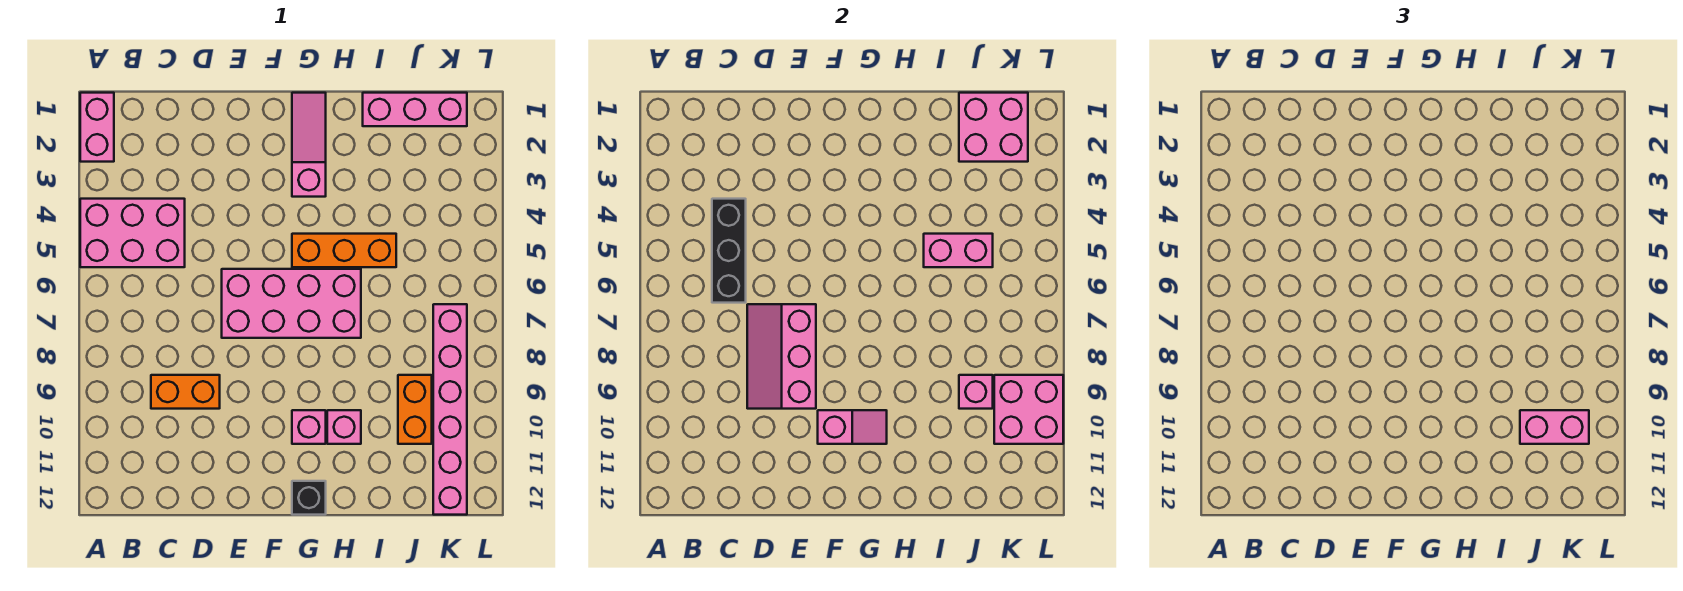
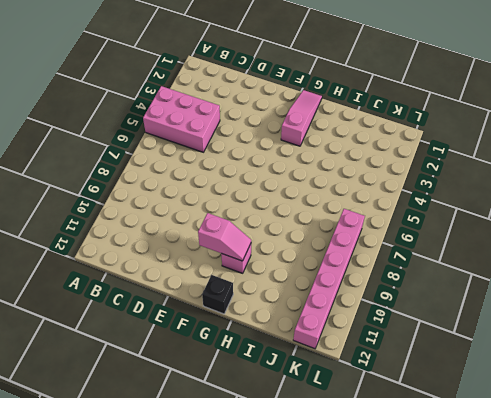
none -> pink brick A1:A2 level 1
none -> orange brick C9:D9 level 1
none -> pink brick E6:H7 level 1

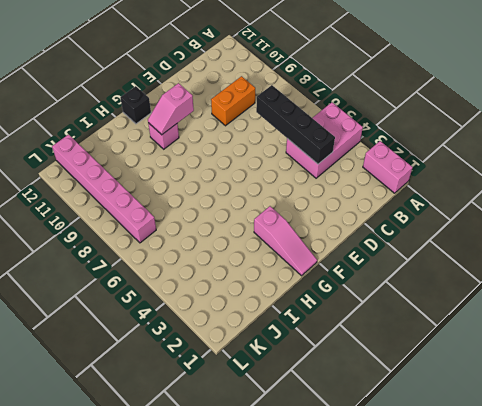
black brick C4:C7 level 2 -> black brick C4:C6 level 2
none -> pink brick E6:H7 level 1
none -> orange brick G5:I5 level 1
none -> pink brick H10 level 1

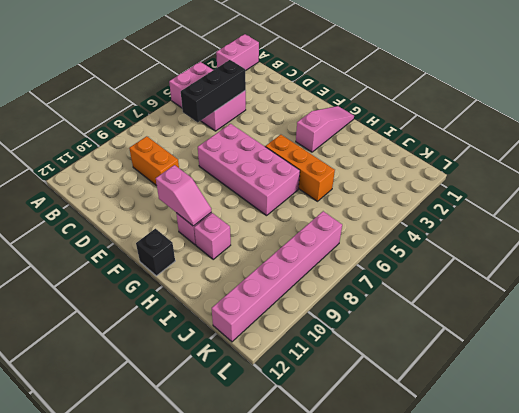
none -> pink brick I1:K1 level 1
none -> orange brick J9:J10 level 1
none -> pink slope D7:E9 level 2 top E

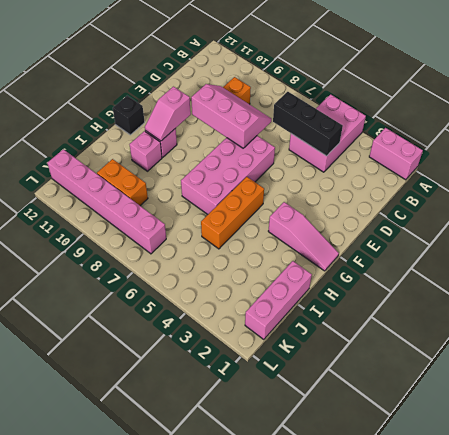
none -> pink brick I5:J5 level 2
none -> pink brick J1:K2 level 2
none -> pink brick J9 level 2

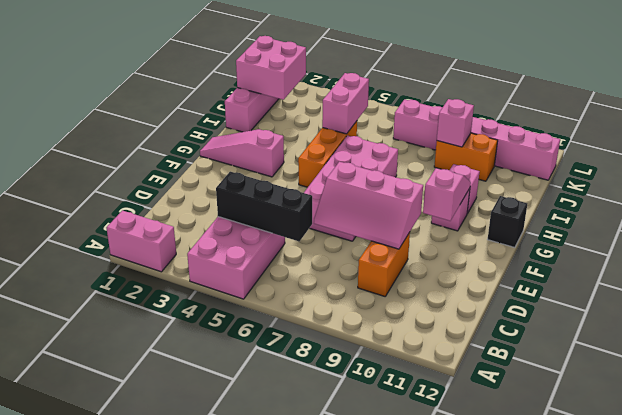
none -> pink brick K9:L10 level 2
none -> pink brick J10:K10 level 3

